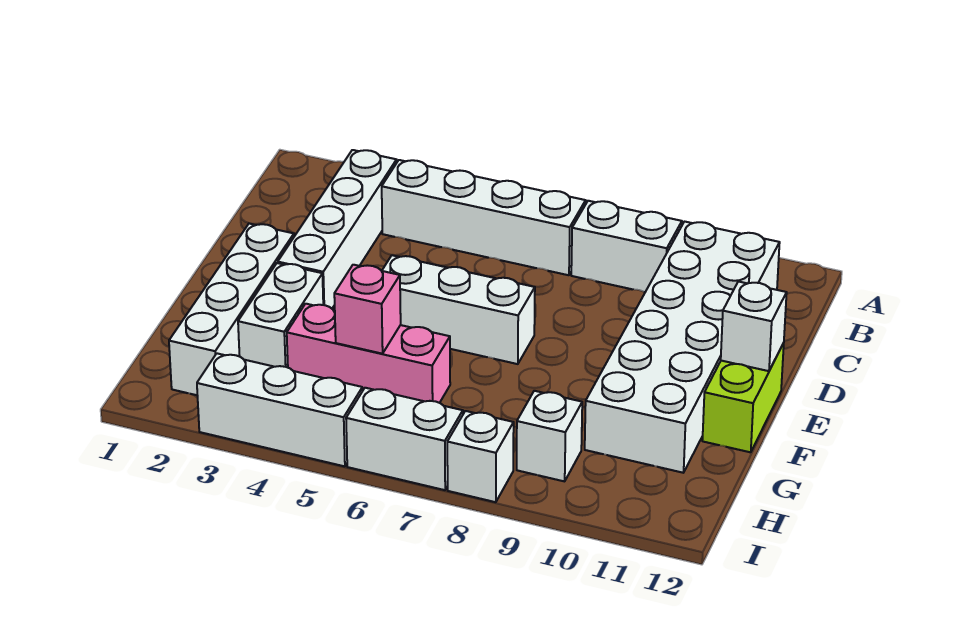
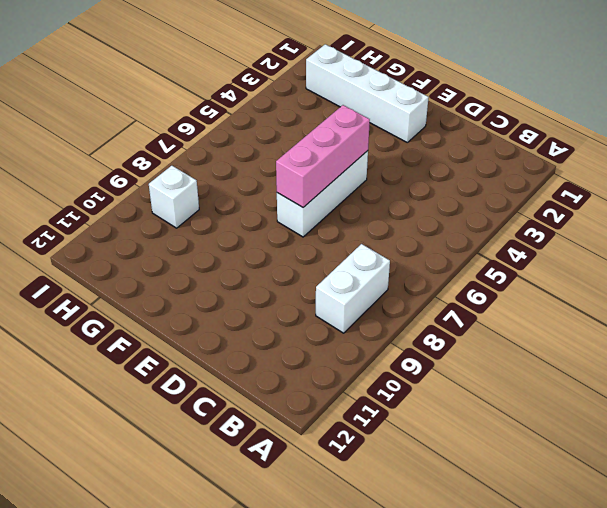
pink brick E5:E7 level 2 -> pink brick G4:G6 level 1
none -> white brick B3:E3 level 1
none -> white brick B4:B7 level 1
none -> white brick B10:G11 level 1

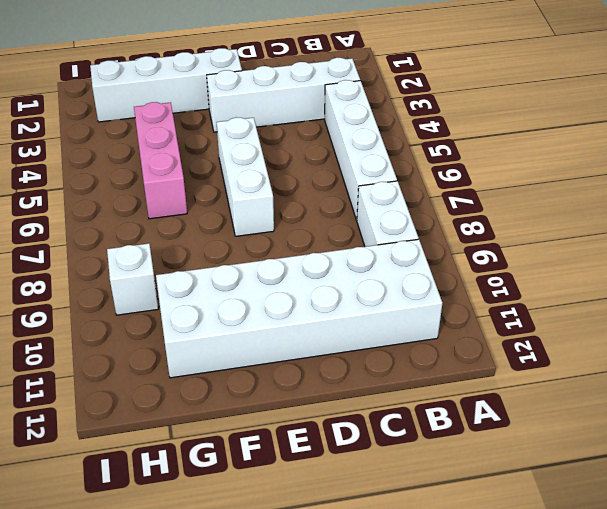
none -> lime brick E12:F12 level 1
none -> white brick F3:G3 level 1
none -> white brick I3:I5 level 1

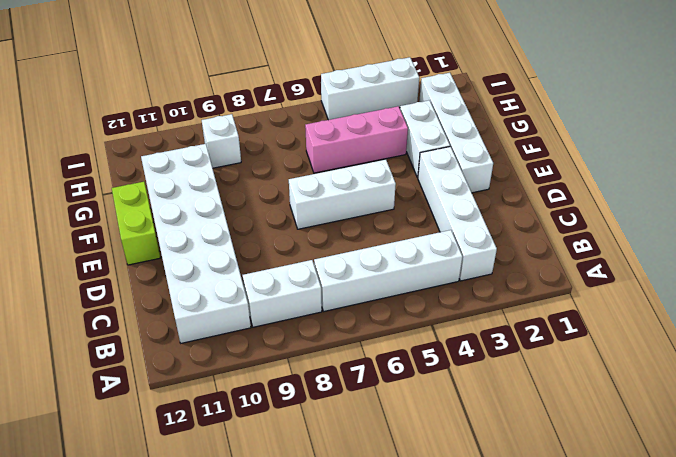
none -> white brick I6:I7 level 1
none -> white brick I8 level 1
none -> white brick E12 level 2

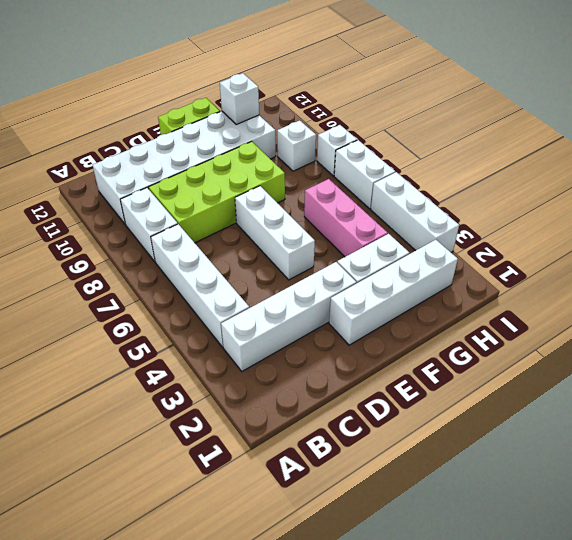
lime brick C8:F9 level 1 -> none
white brick G11 level 2 -> white brick E12 level 2
none -> pink brick G5 level 2

